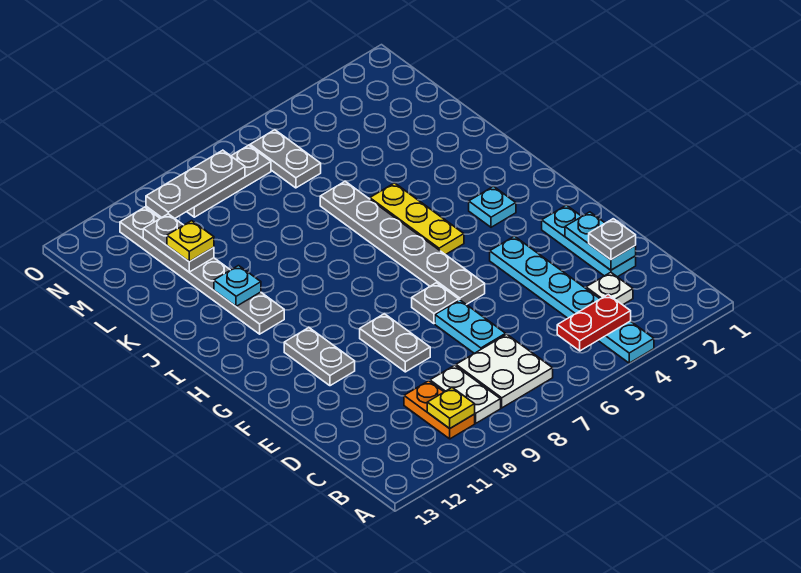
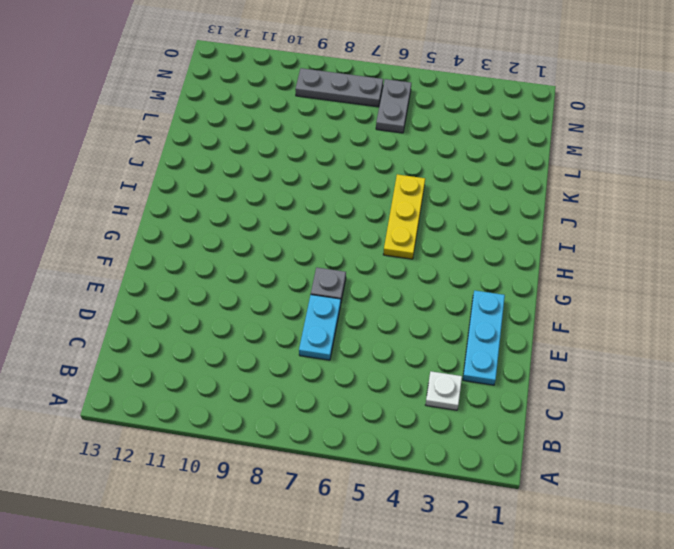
none -> cyan plate A4:F4 level 1
none -> white plate B7:C8 level 1
none -> white plate B9:C9 level 1

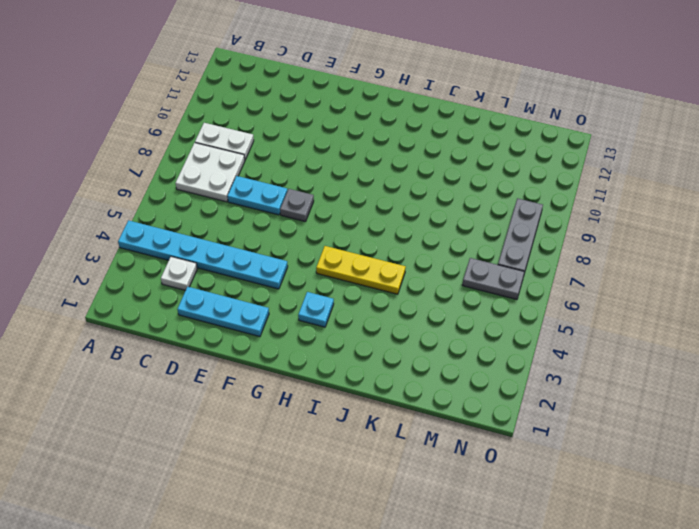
none -> orange plate B10:C10 level 1
none -> grey plate E9:F9 level 1
none -> grey plate F6:K6 level 1

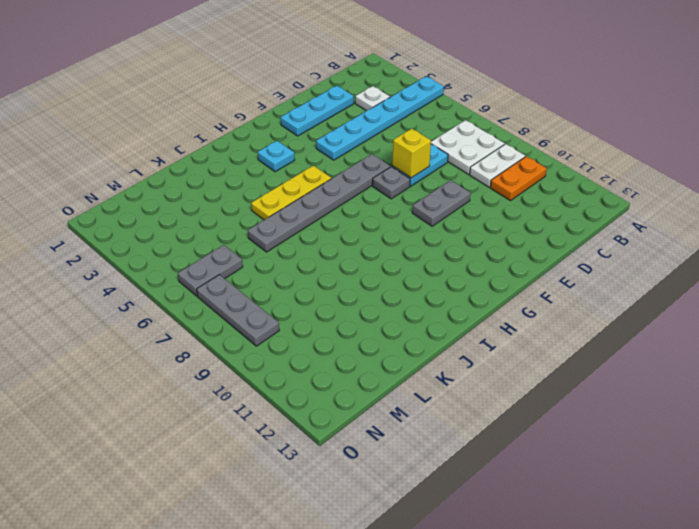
yellow brick E7 level 2 -> none
none -> grey plate F11:G11 level 1
none -> grey plate I11:N11 level 1
none -> red plate B4:B5 level 2

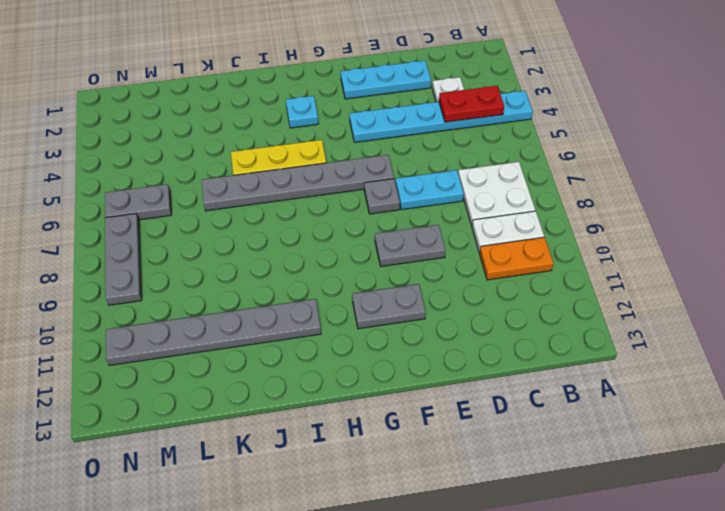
red plate B4:C4 level 2 -> red plate B4:B5 level 2
none -> yellow plate B10 level 2
none -> cyan plate D2:E2 level 2
none -> cyan plate J11 level 2

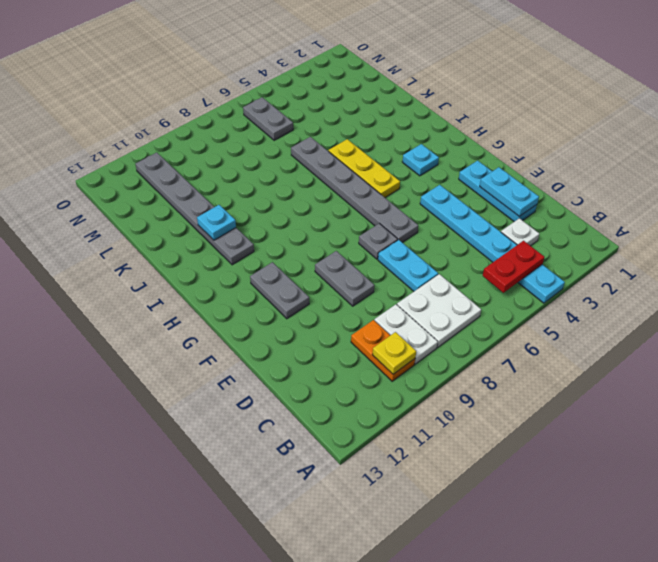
none -> grey plate N7:N9 level 1
none -> grey plate L11:M11 level 2
none -> grey plate N8:N10 level 2

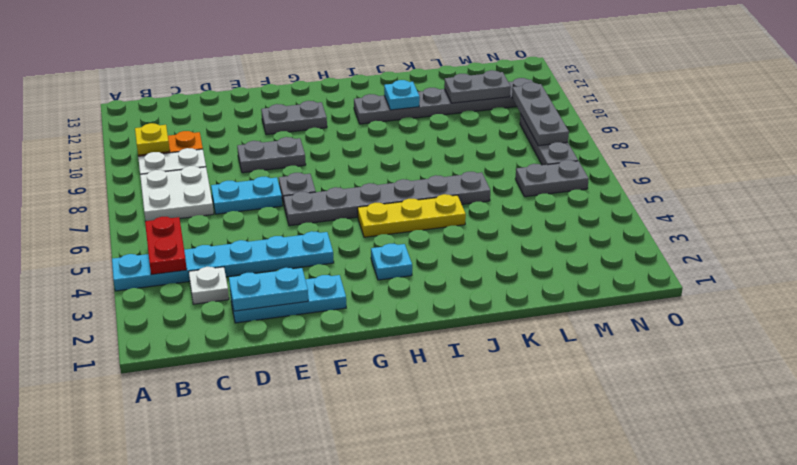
none -> grey plate D2 level 3
none -> yellow plate L11 level 3

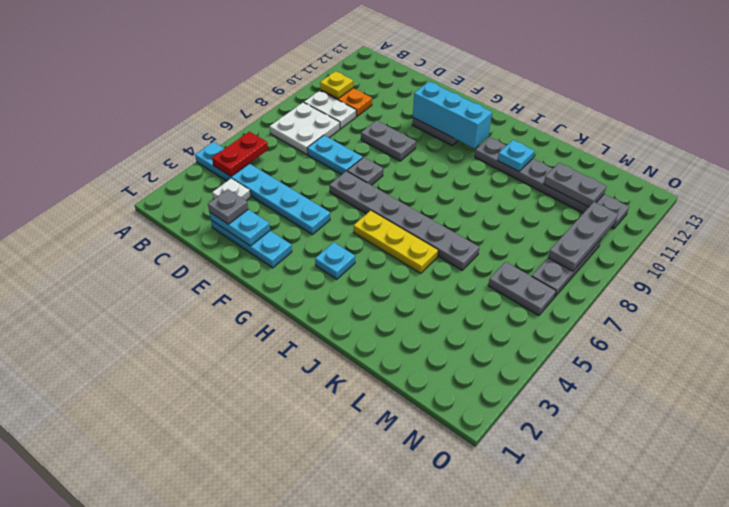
cyan brick F11:H11 level 2 -> none
none -> yellow plate L11 level 3

